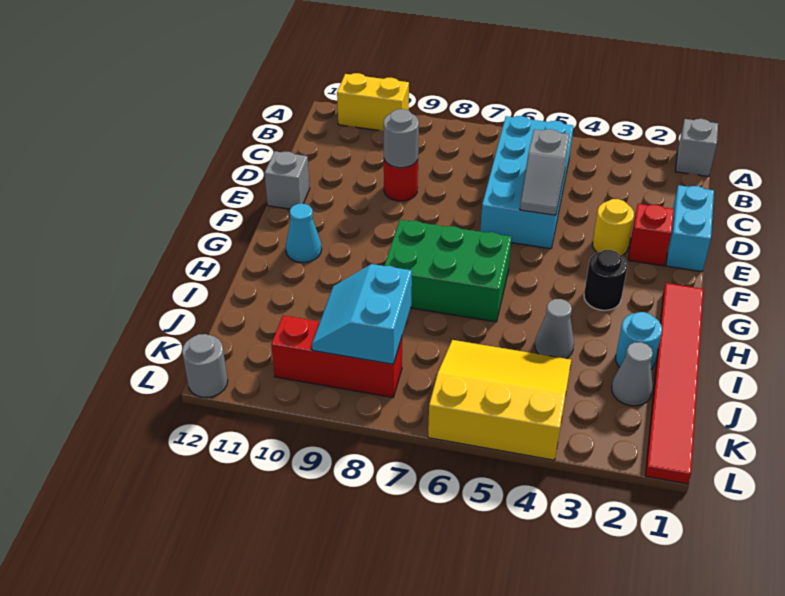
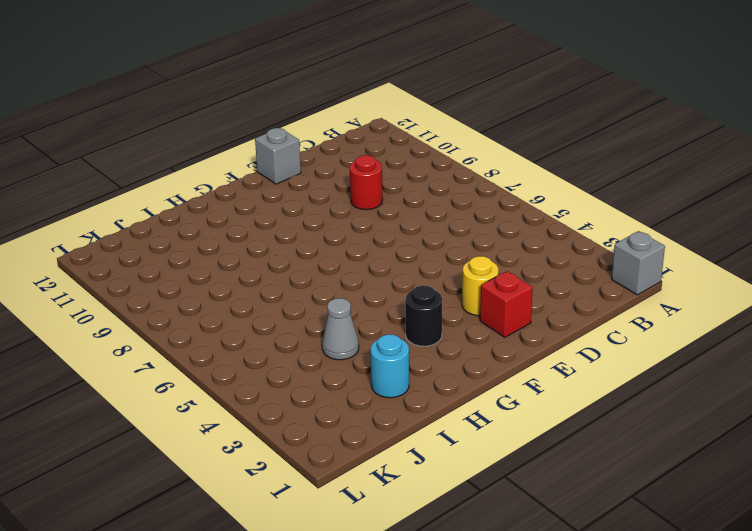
none -> yellow brick A10:A11 level 1
none -> cyan brick B5:E6 level 1
none -> cyan brick D1:E1 level 1

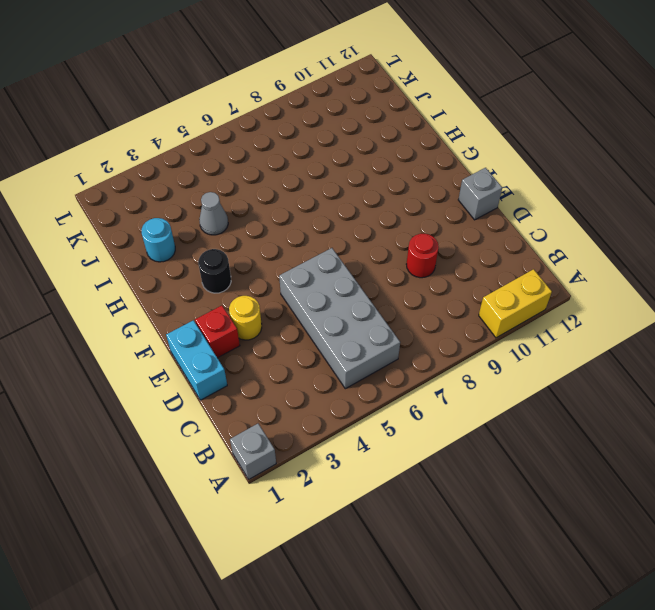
grey brick B5:E6 level 1 -> cyan brick B5:E6 level 1
none -> red tile G1:L1 level 1
none -> green brick G6:H8 level 1
none -> cyan cone G11 level 1

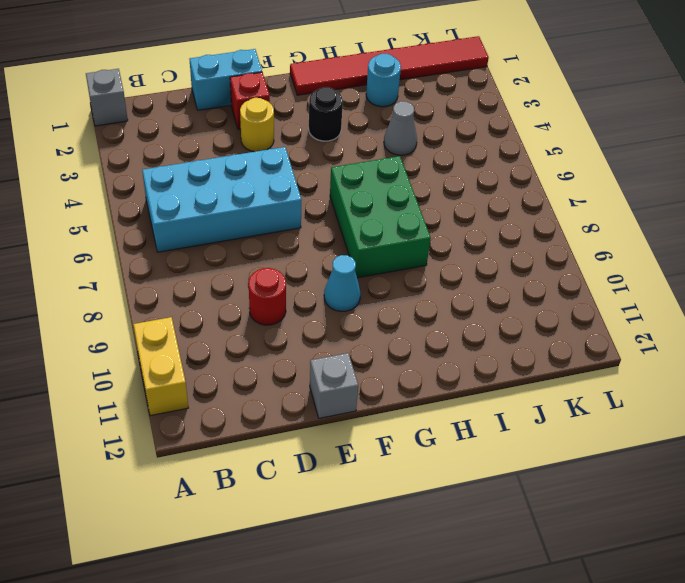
cyan cone F9 level 1 -> cyan cone G11 level 1
none -> grey cone J2 level 1
none -> yellow slope J4:L6 level 1 top L
none -> red brick K8:K10 level 1

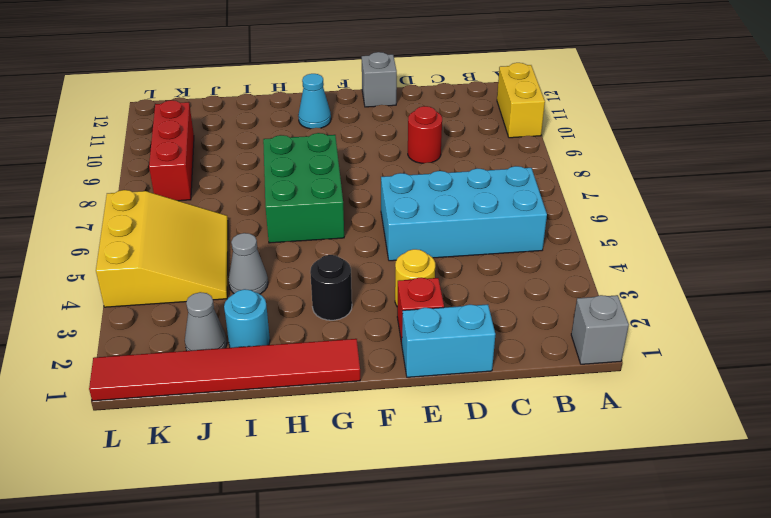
none -> grey round brick L12 level 1
none -> grey slope D5:E5 level 2 top D
none -> grey round brick D9 level 2

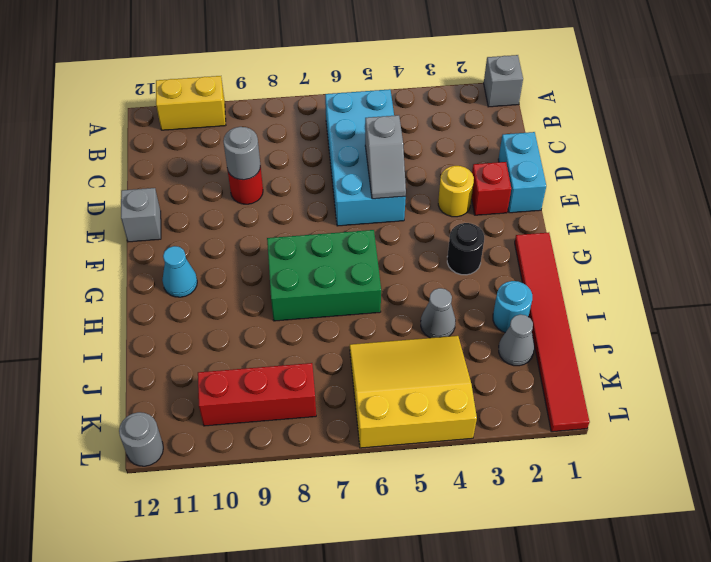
none -> cyan slope J8:K9 level 2 top 8

